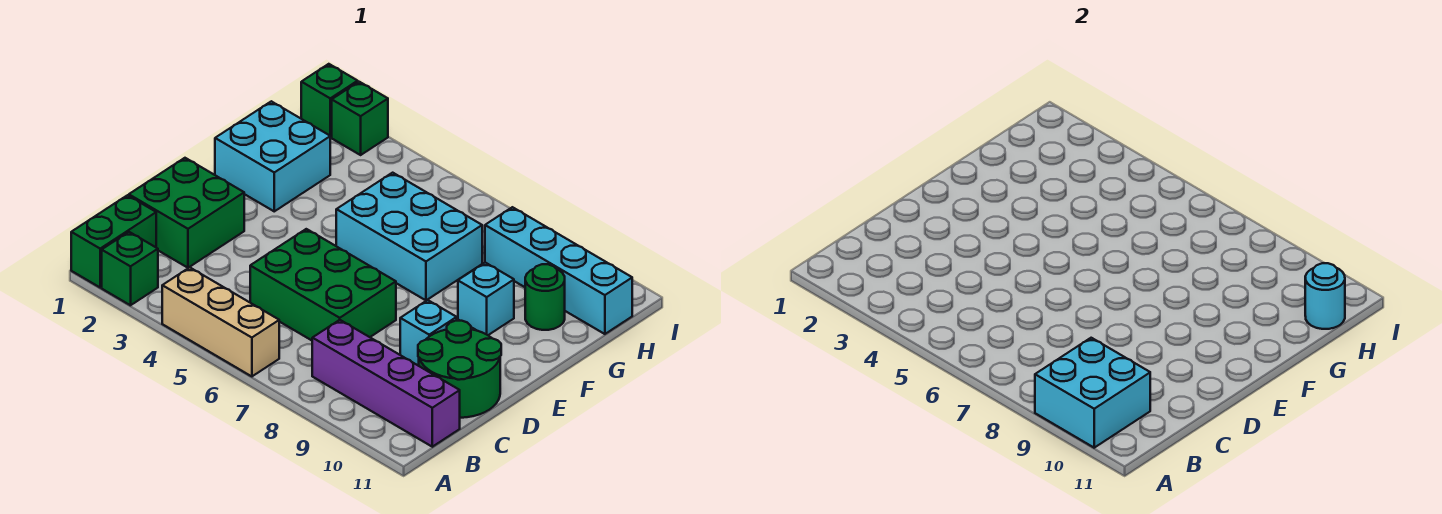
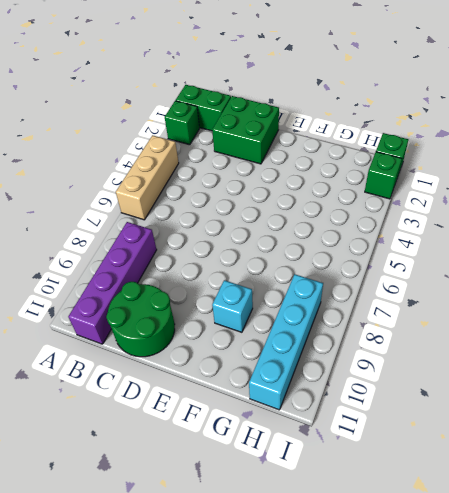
none -> green brick C5:D7 level 1
none -> cyan brick D9 level 1
none -> cyan brick F1:G2 level 1

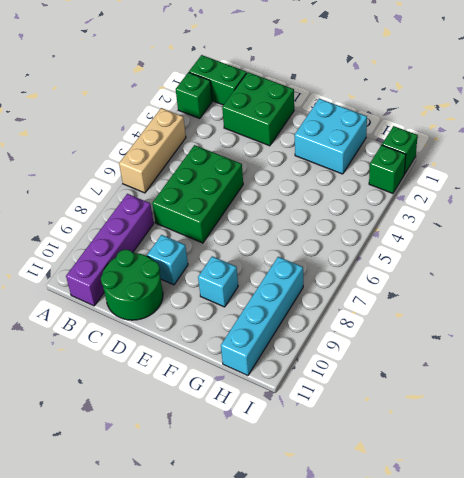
none -> cyan brick F5:G7 level 1
none -> green round brick G10 level 1
none -> cyan brick A9:B10 level 2

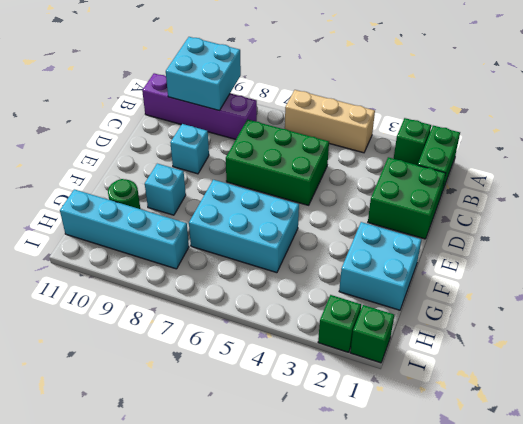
none -> green round brick C10:D11 level 1
none -> cyan round brick H11 level 2

